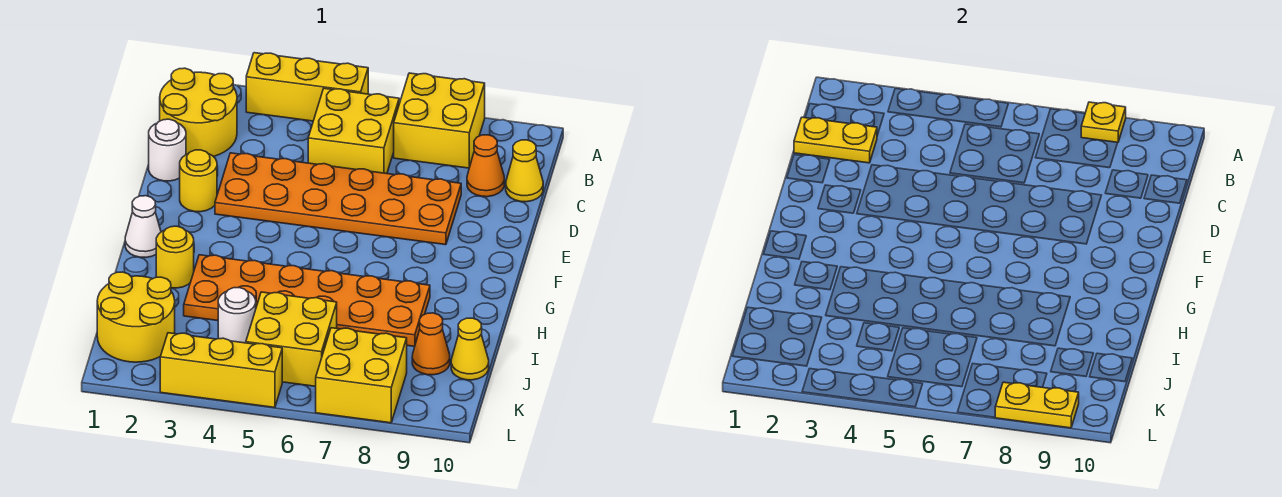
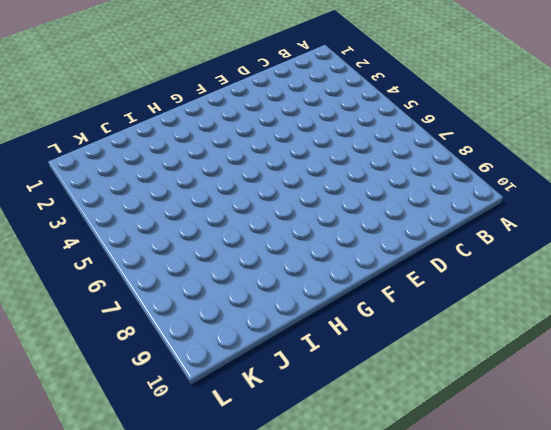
none -> yellow brick A3:A5 level 1
none -> yellow brick A7:B8 level 1
none -> yellow round brick B1:C2 level 1

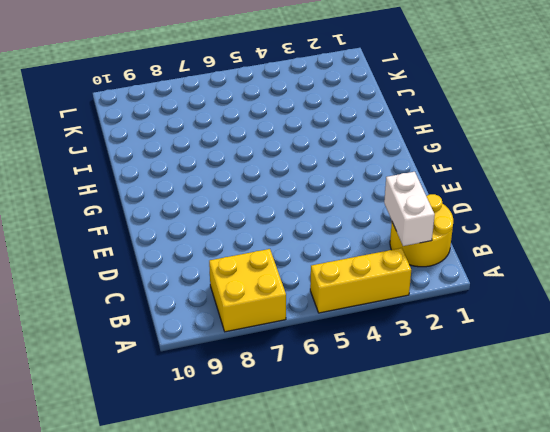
white brick B2:C2 level 2 -> yellow plate C1:C2 level 2
none -> yellow brick B5:C6 level 1
none -> orange cone C9 level 1
none -> yellow cone C10 level 1

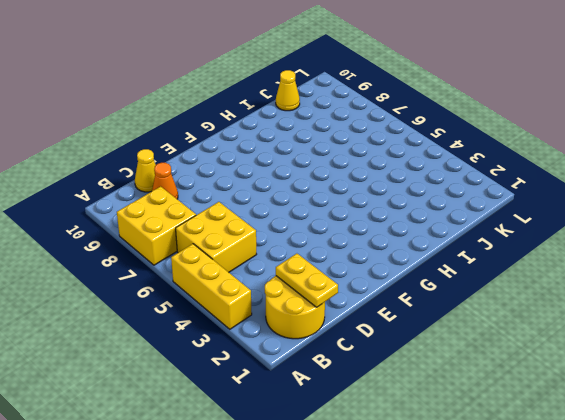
none -> white round brick D1 level 1
none -> orange plate D3:E8 level 1
none -> yellow round brick E2 level 1

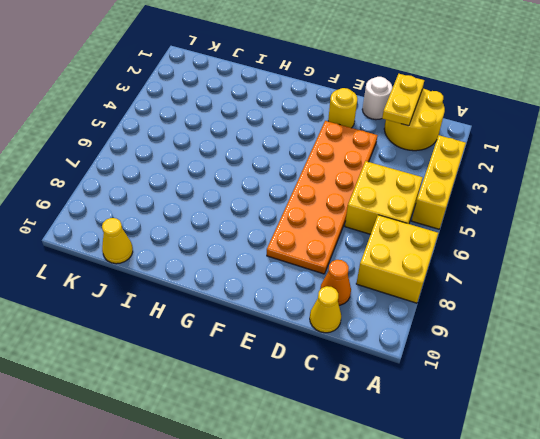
none -> white cone G1 level 1
none -> yellow round brick H2 level 1
none -> orange plate H3:I8 level 1

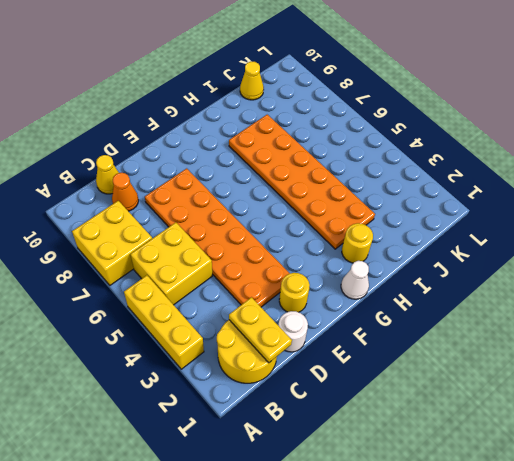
none -> yellow round brick J1:K2 level 1
none -> white round brick J4 level 1
none -> yellow brick J5:K6 level 1

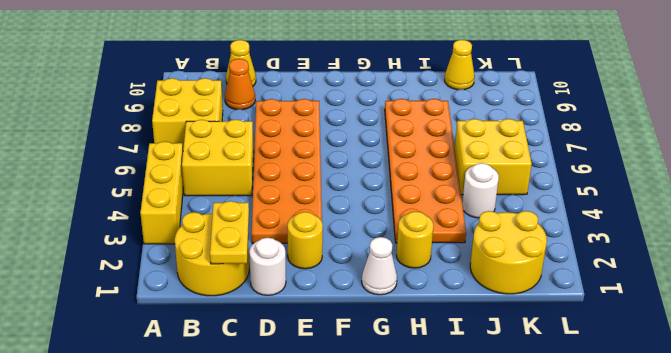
none -> orange cone J9 level 1
none -> yellow brick K7:L8 level 1
none -> yellow brick L3:L5 level 1

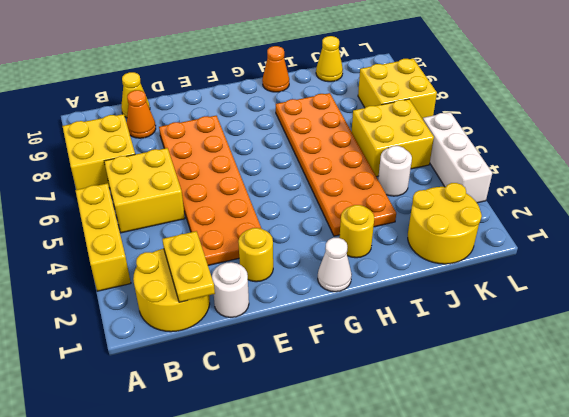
orange cone H10 level 1 -> orange cone J9 level 1
white brick L3:L5 level 1 -> yellow brick L3:L5 level 1
none -> yellow plate A8 level 2
none -> yellow plate L8:L9 level 2

